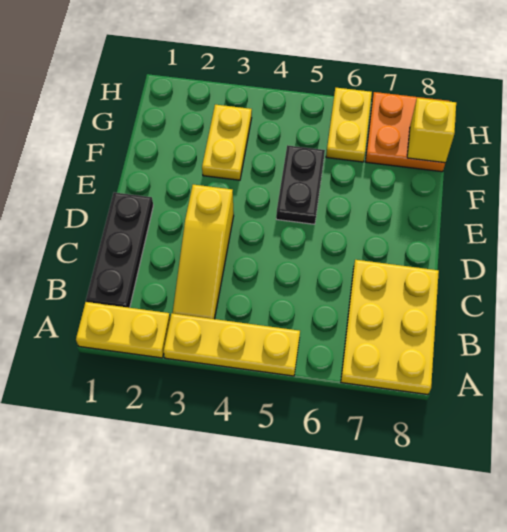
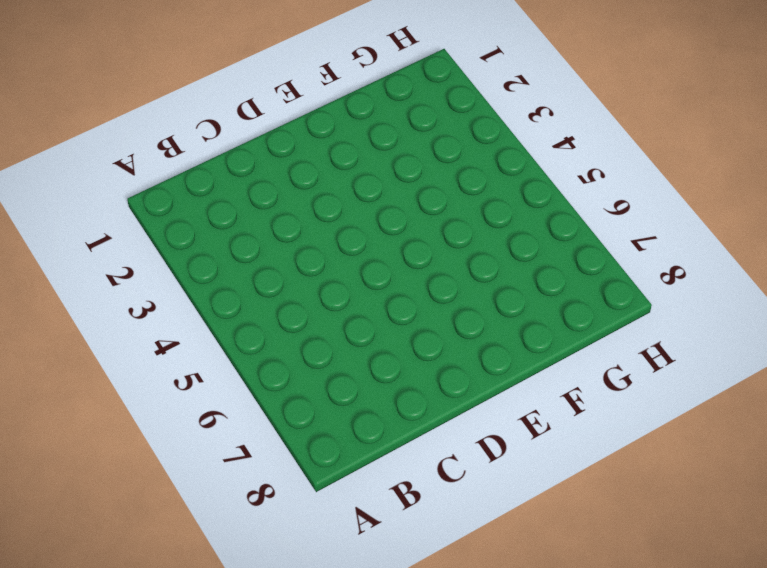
none -> yellow plate A1:A2 level 1
none -> yellow plate A3:A5 level 1

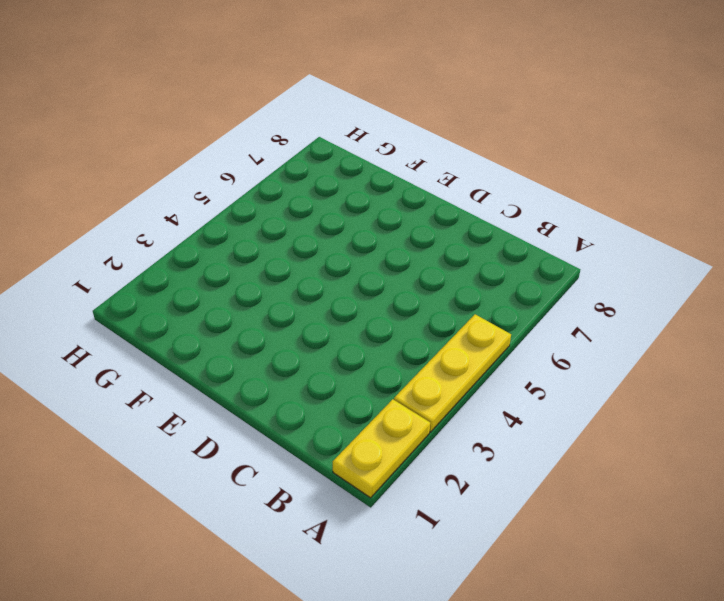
none -> yellow plate A7:C8 level 1
none -> black plate B1:D1 level 1

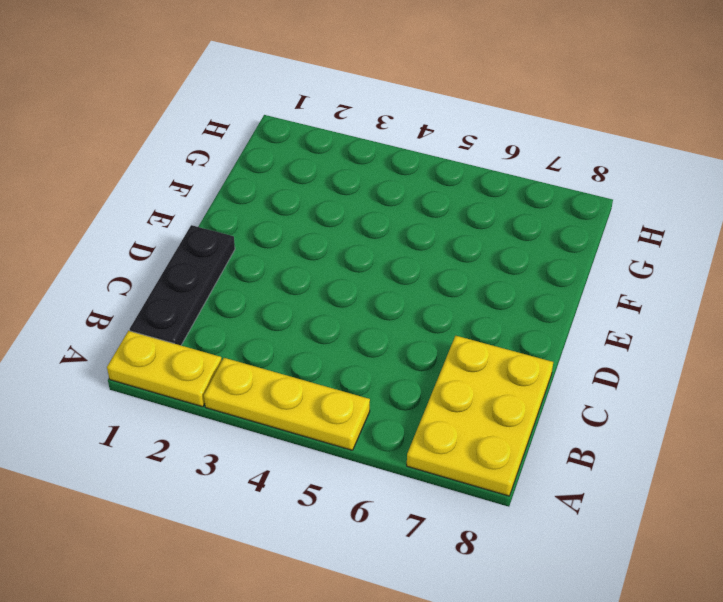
none -> yellow slope B3:D3 level 1 top D
none -> black plate E5:F5 level 1

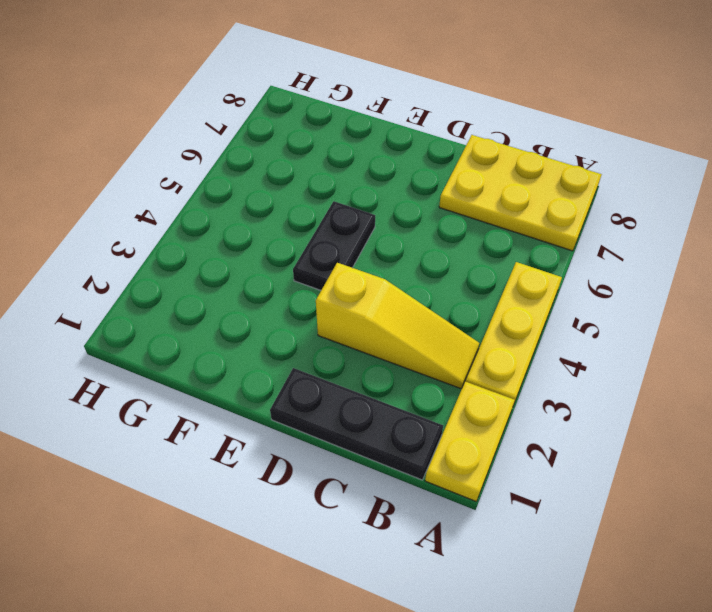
black plate E4:E5 level 1 -> black plate E5:F5 level 1
none -> yellow plate F3:G3 level 1
none -> yellow plate G6:H6 level 1

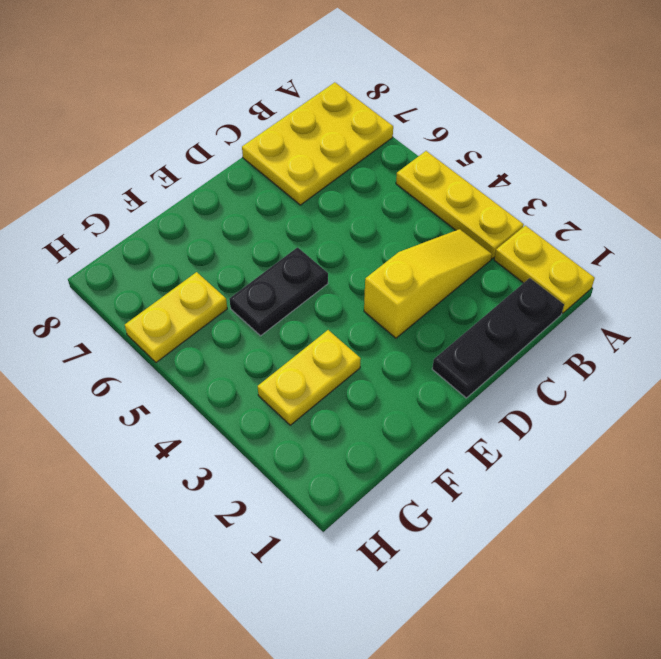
none -> orange plate G7:H8 level 1
none -> yellow brick G8 level 2

